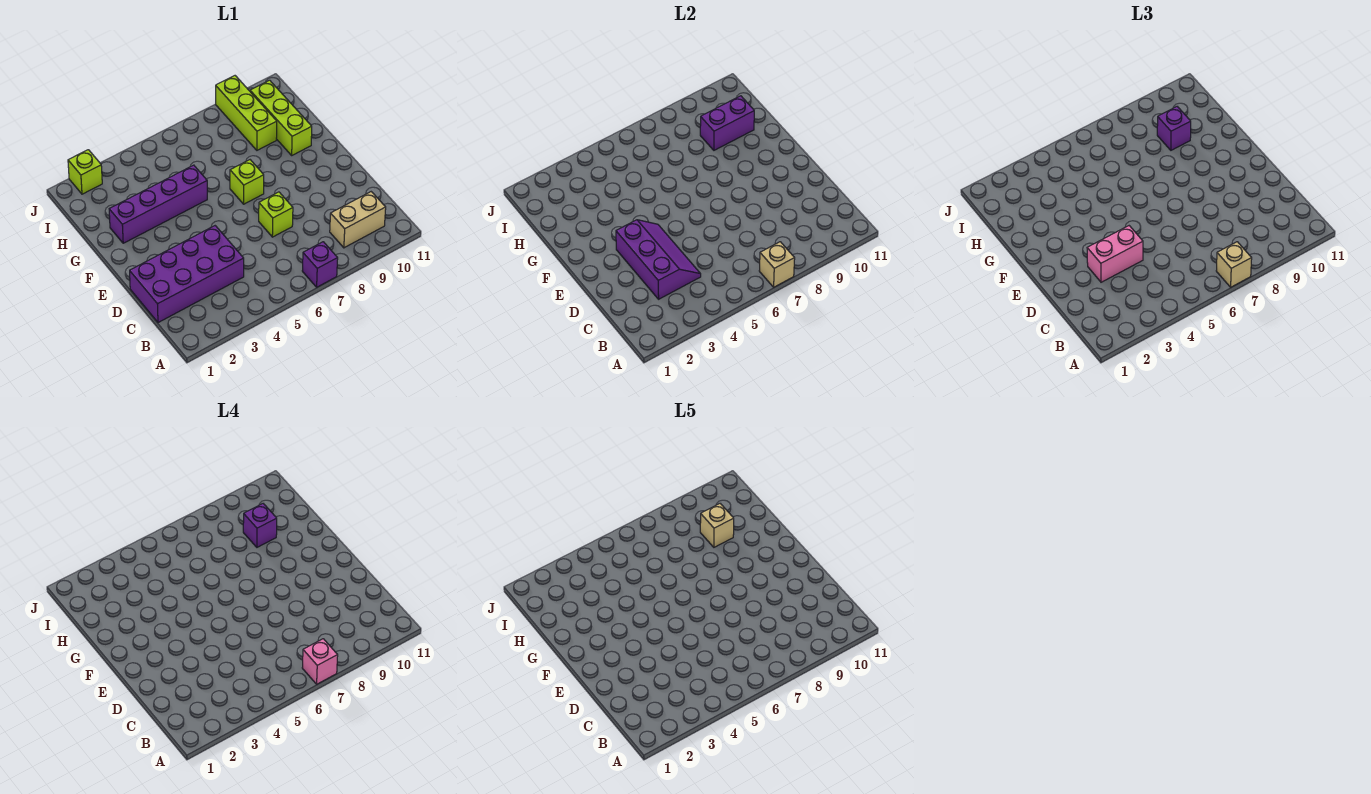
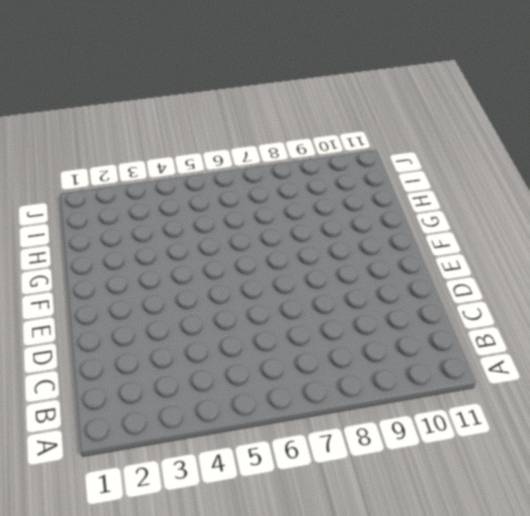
none -> purple brick A7 level 1
none -> tan brick B9:B10 level 1
none -> purple brick C1:D4 level 1

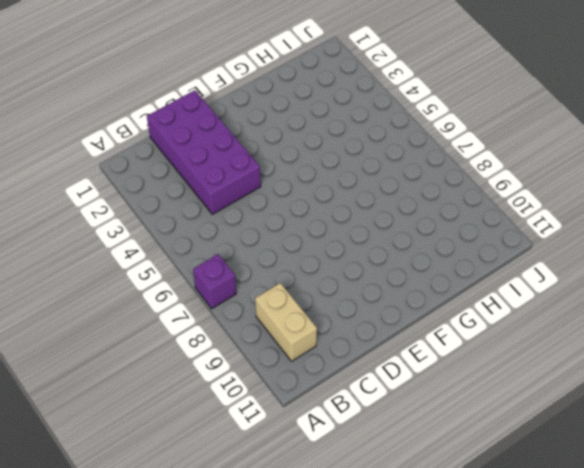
none -> lime brick D7 level 1
none -> lime brick F7 level 1
none -> purple brick G2:G5 level 1

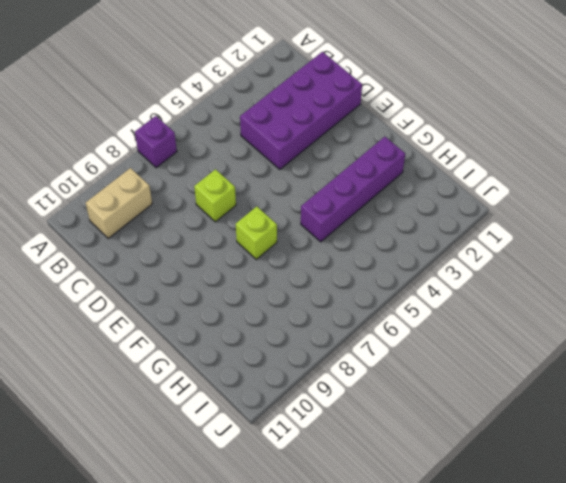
none -> lime brick G10:I10 level 1
none -> lime brick H9:J9 level 1
none -> lime brick J2 level 1

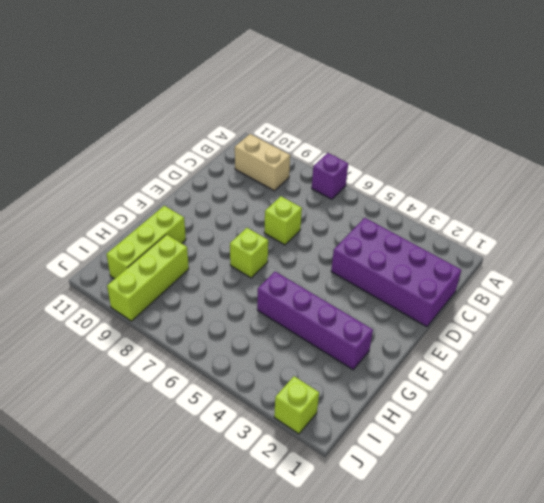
none -> tan brick A7 level 2
none -> purple slope C3:E4 level 2 top 3
none -> purple brick H9:H10 level 2

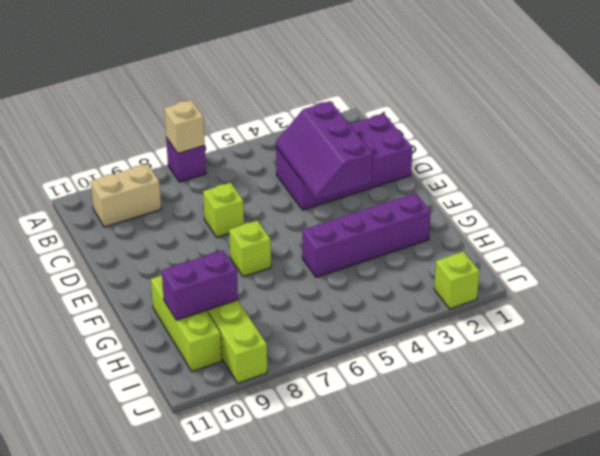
none -> tan brick A7 level 3
none -> pink brick D3:D4 level 3
none -> purple brick H9 level 3

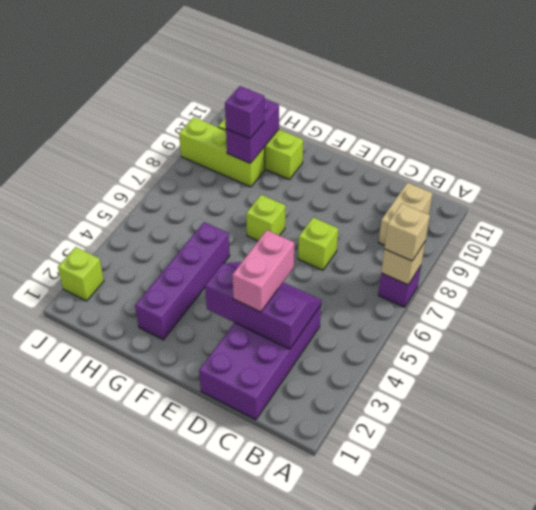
none -> pink brick A7 level 4
none -> purple brick H9 level 4
none -> tan brick H9 level 5

